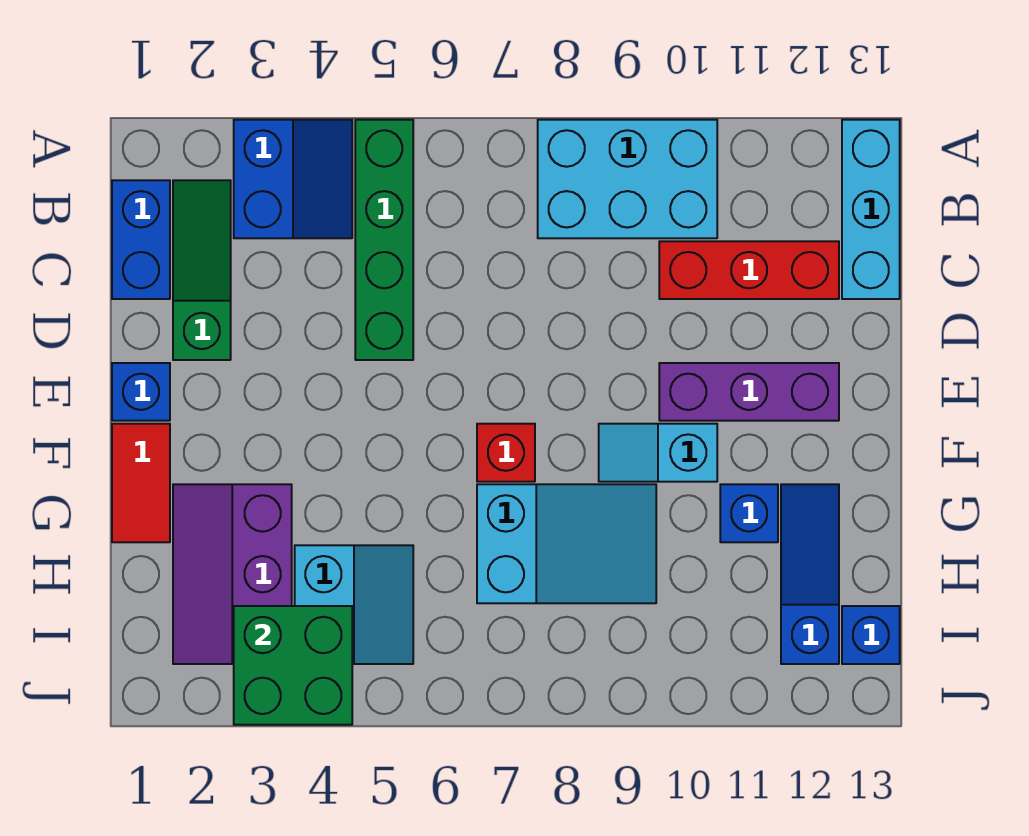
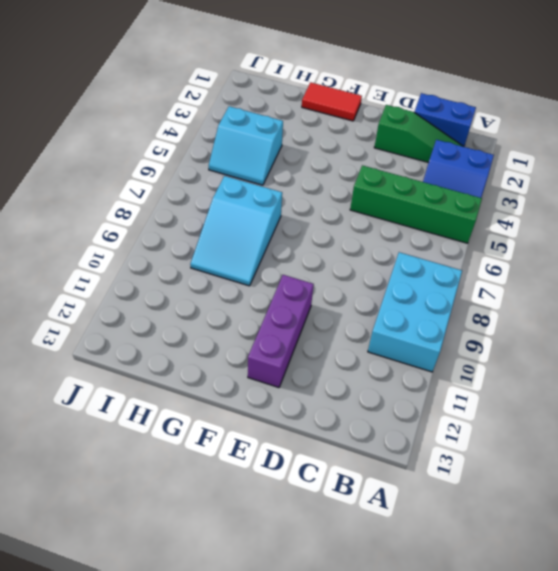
none -> cyan brick A13:C13 level 1
none -> red brick C10:C12 level 1
none -> blue brick E1 level 1

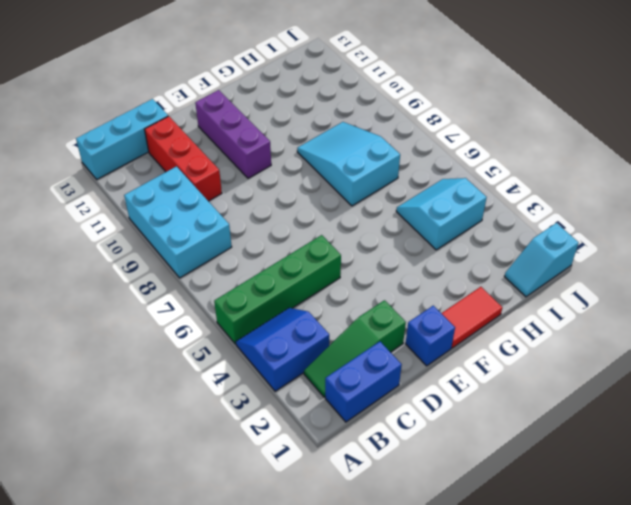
cyan slope I1:J1 level 1 top J -> cyan slope F9:F10 level 1 top 10
none -> red brick F7 level 1
none -> purple slope G2:I3 level 1 top 3
none -> blue brick G11 level 1

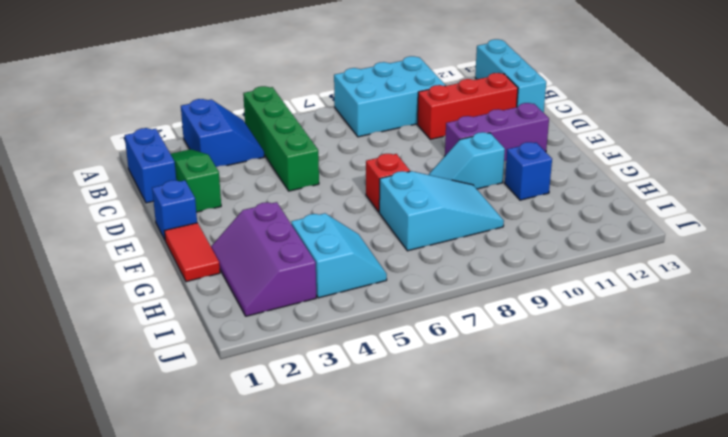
none -> blue slope G12:I12 level 1 top I
none -> blue brick I13 level 1
none -> green brick I3:J4 level 2

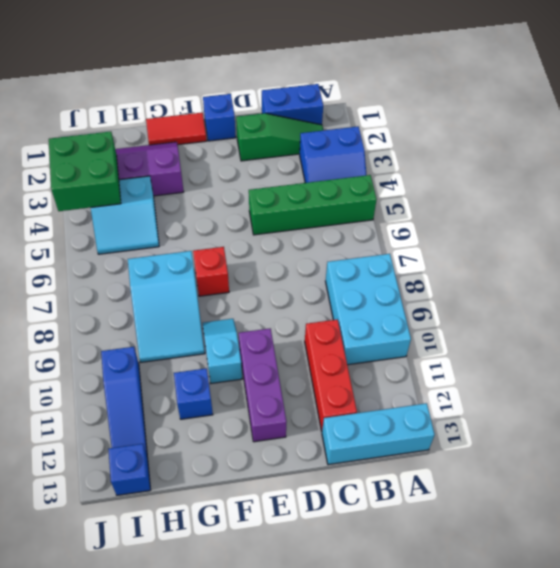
blue slope I10:I12 level 1 top 10 -> blue slope G12:I12 level 1 top I

